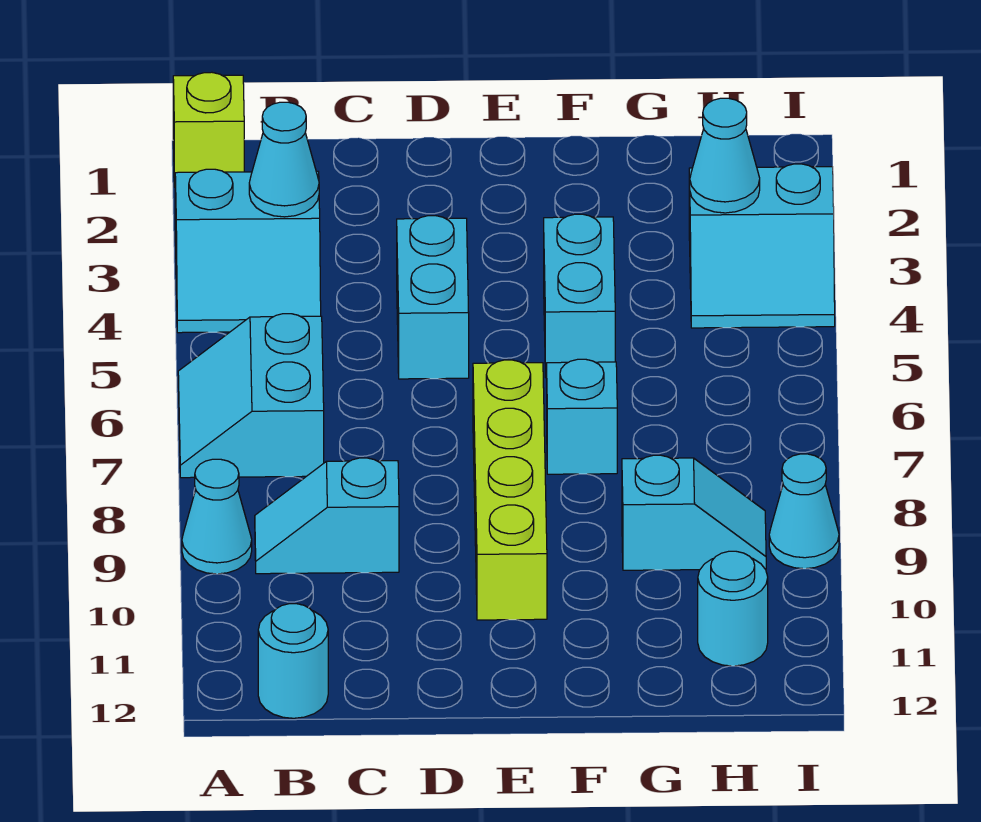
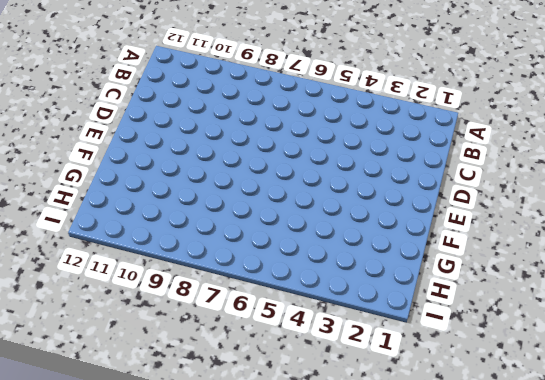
none -> lime brick A1 level 1
none -> cyan slope A3:B4 level 1 top 3
none -> cyan slope A6:B7 level 1 top B

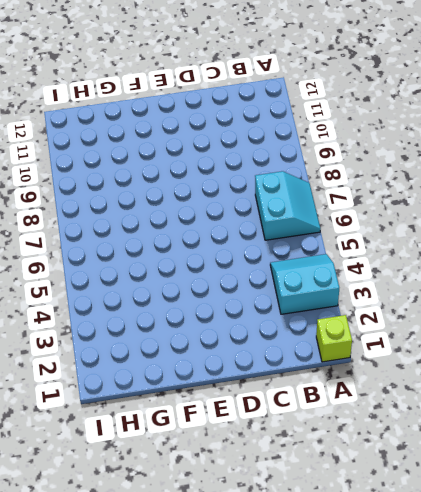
none -> cyan cone A9 level 1
none -> cyan slope B9:C9 level 1 top C
none -> cyan round brick B12 level 1

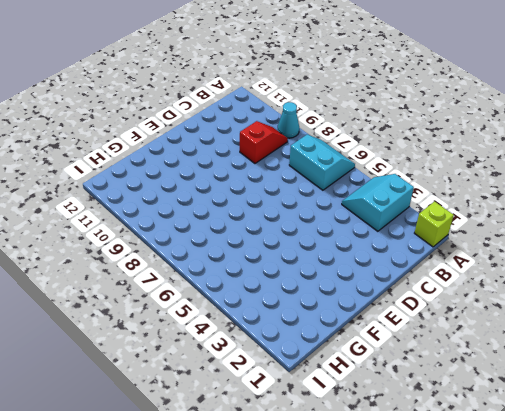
red slope B9:C9 level 1 top C -> cyan slope B9:C9 level 1 top C
none -> cyan round brick B12 level 1
none -> cyan brick D4:D5 level 1
none -> lime brick E7:E10 level 1

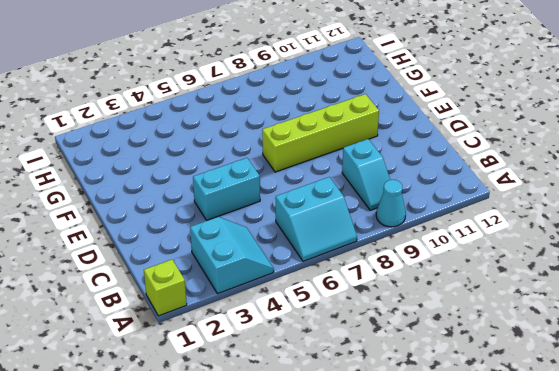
none -> cyan round brick B12 level 1
none -> cyan brick F4:F5 level 1
none -> cyan brick F7 level 1

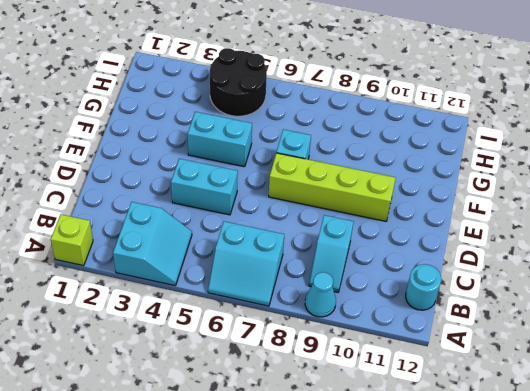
black round brick H4:I5 level 1 -> cyan slope H3:I4 level 1 top 3
none -> cyan slope G9:H9 level 1 top G
none -> cyan round brick H11 level 1
none -> cyan cone I9 level 1

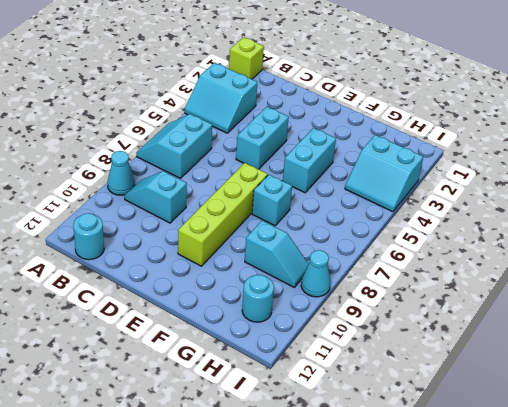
none -> cyan cone B3 level 2
none -> cyan cone H3 level 2

